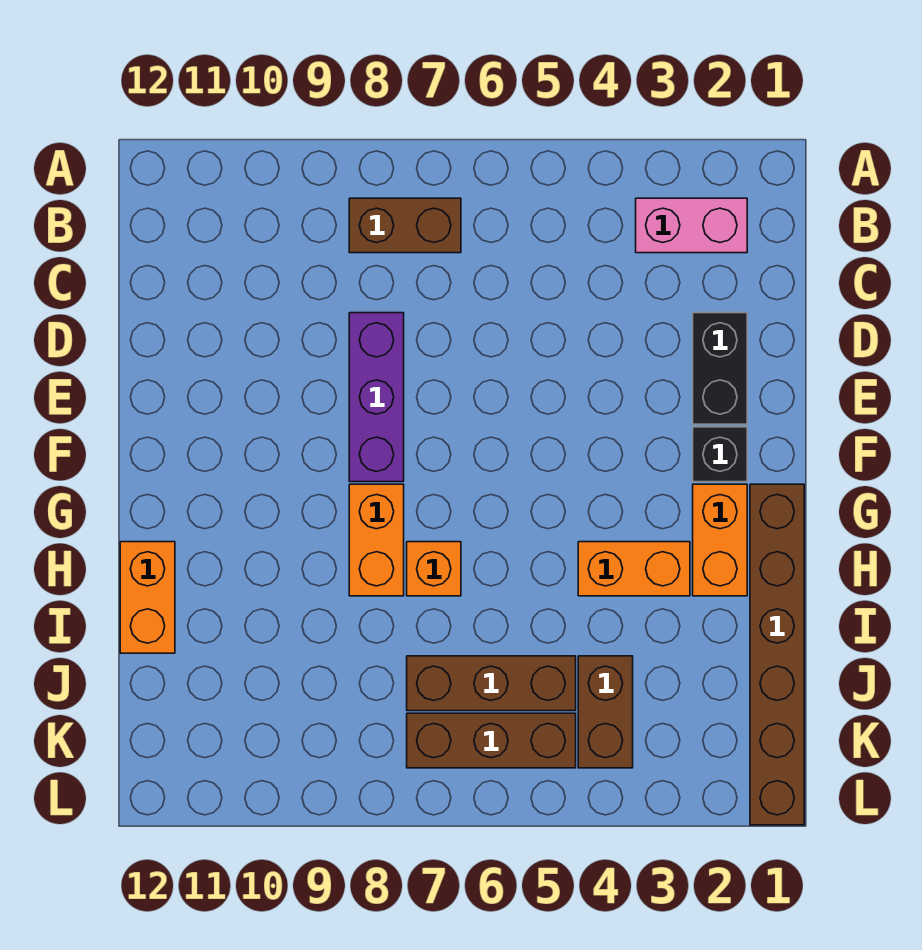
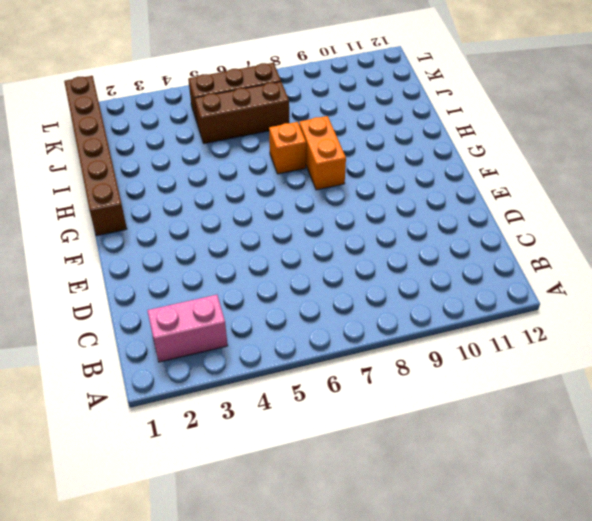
none -> brown brick B7:B8 level 1
none -> black brick D2:E2 level 1
none -> purple brick D8:F8 level 1

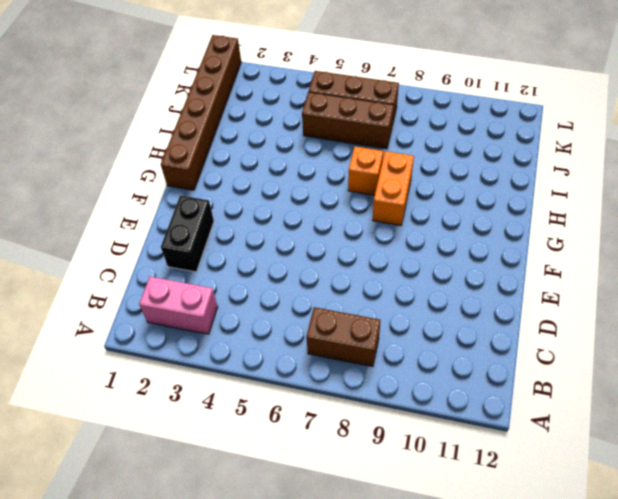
none -> purple brick D8:F8 level 1
none -> black brick F2 level 1
none -> orange brick G2:H2 level 1

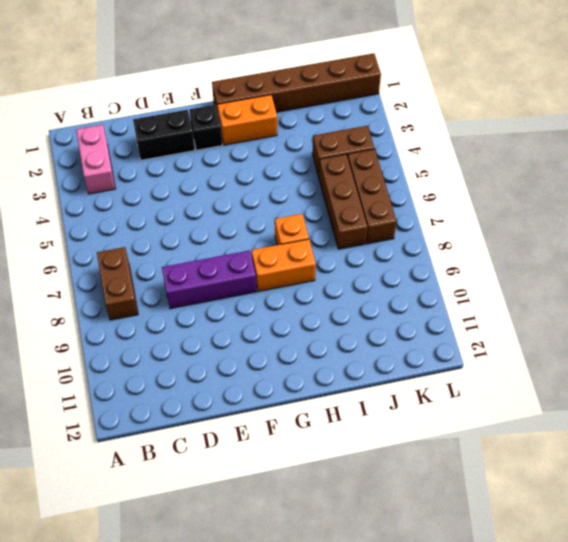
none -> orange brick H3:H4 level 1
none -> orange brick H12:I12 level 1

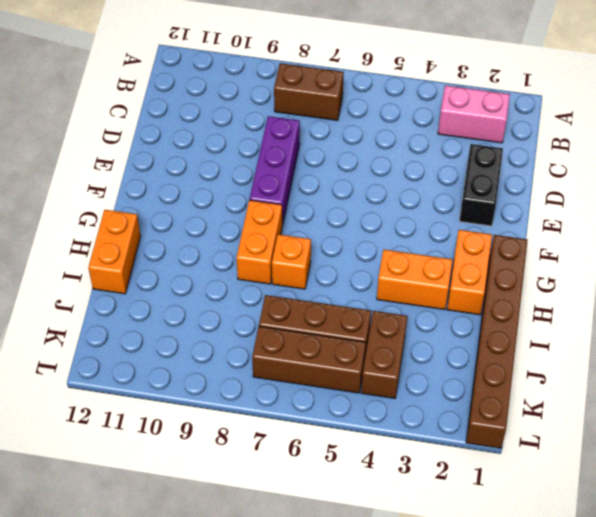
none -> black brick F2 level 1

